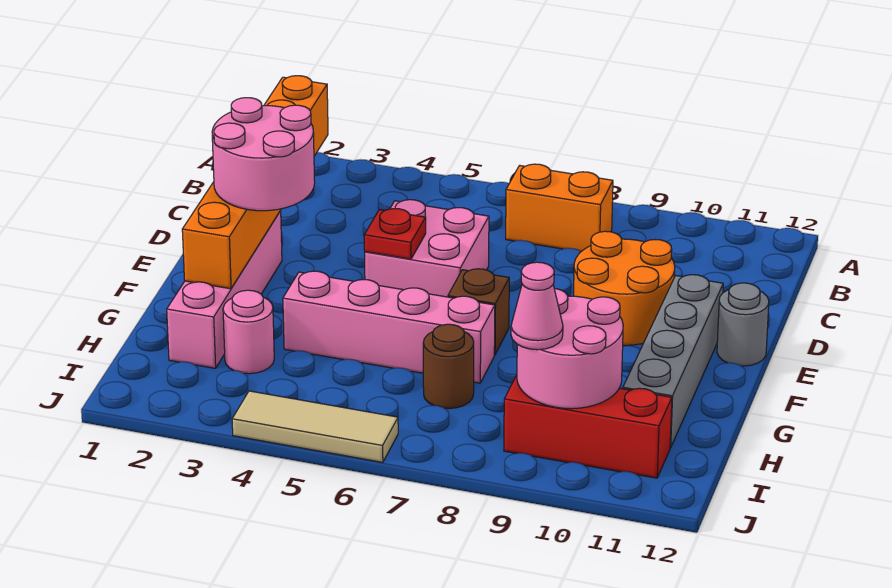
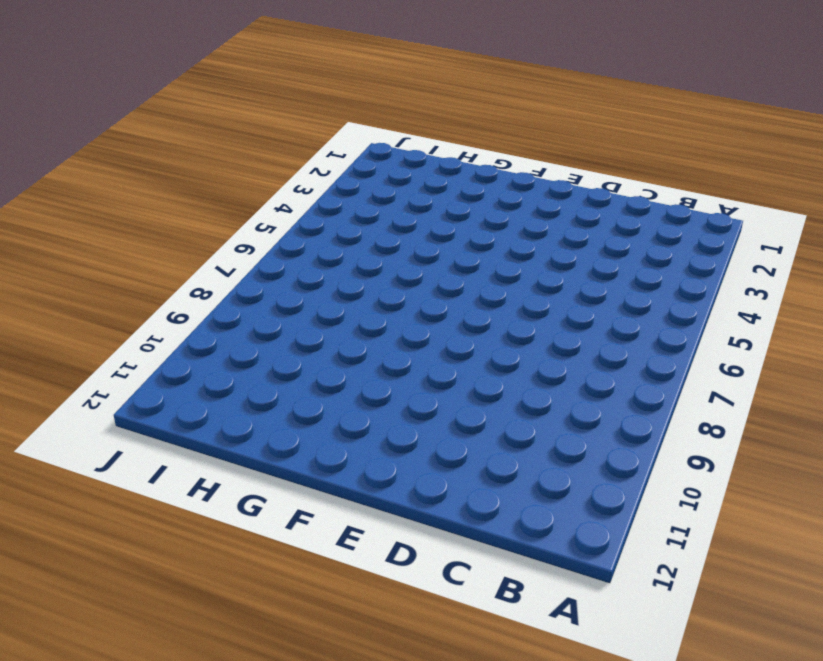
none -> orange brick B7:B8 level 1
none -> pink brick D5:E6 level 1
none -> orange round brick D9:E10 level 1

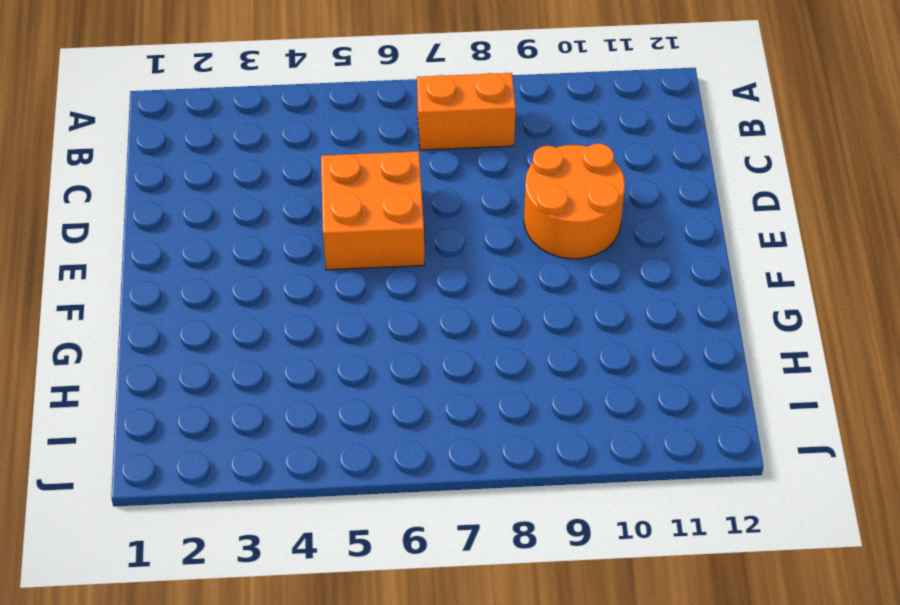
orange brick D5:E6 level 1 -> pink brick D5:E6 level 1
none -> pink brick E2:H2 level 1
none -> grey brick E11:H11 level 1
none -> grey round brick E12 level 1

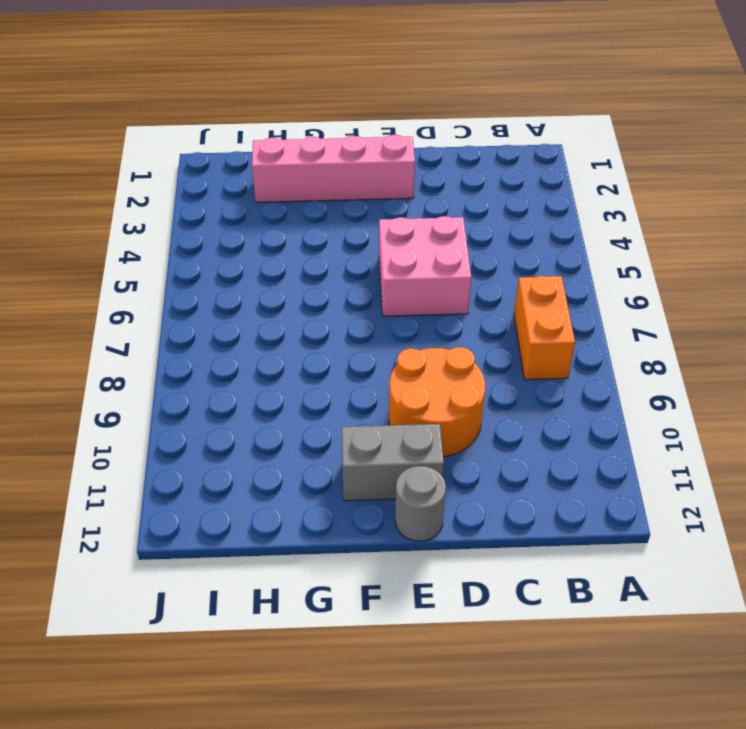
grey brick E11:F11 level 1 -> grey brick E11:H11 level 1
none -> brown brick F7 level 1
none -> pink brick G4:G7 level 1
none -> pink round brick H3 level 1

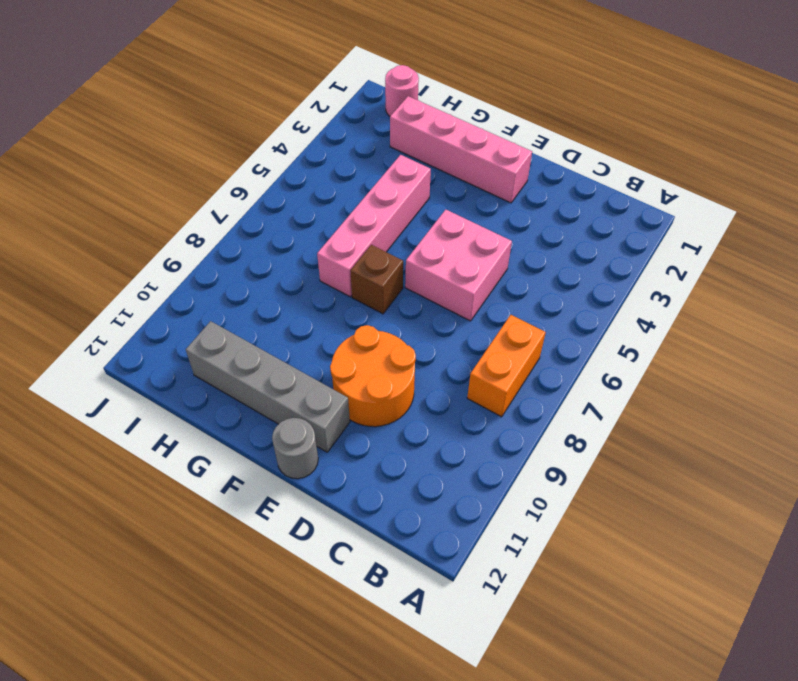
pink round brick I1 level 1 -> pink round brick H3 level 1
none -> brown round brick H7 level 1
none -> red brick I9:I11 level 1
none -> tan tile J4:J6 level 1

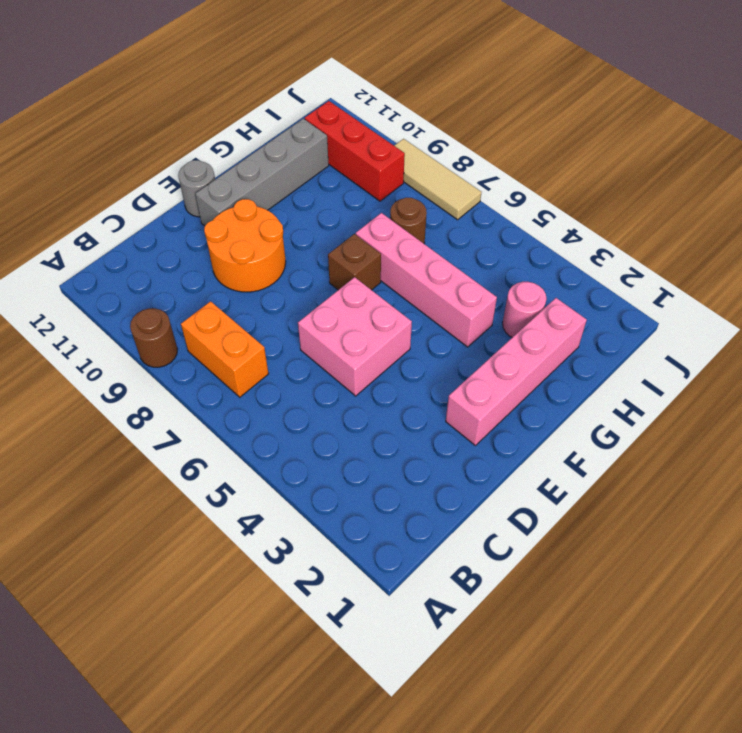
brown round brick A9 level 1 -> none
tan tile J7:J9 level 1 -> tan tile J4:J6 level 1
none -> orange brick B2:G2 level 2
none -> red plate E5 level 2
none -> pink round brick H9:I10 level 2

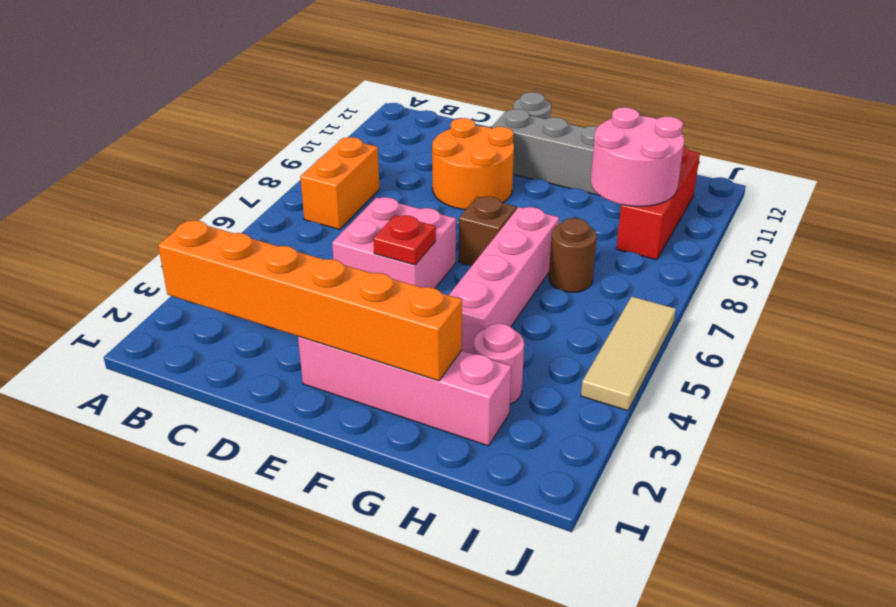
none -> pink round brick E2:F3 level 3
none -> pink cone I9 level 3

